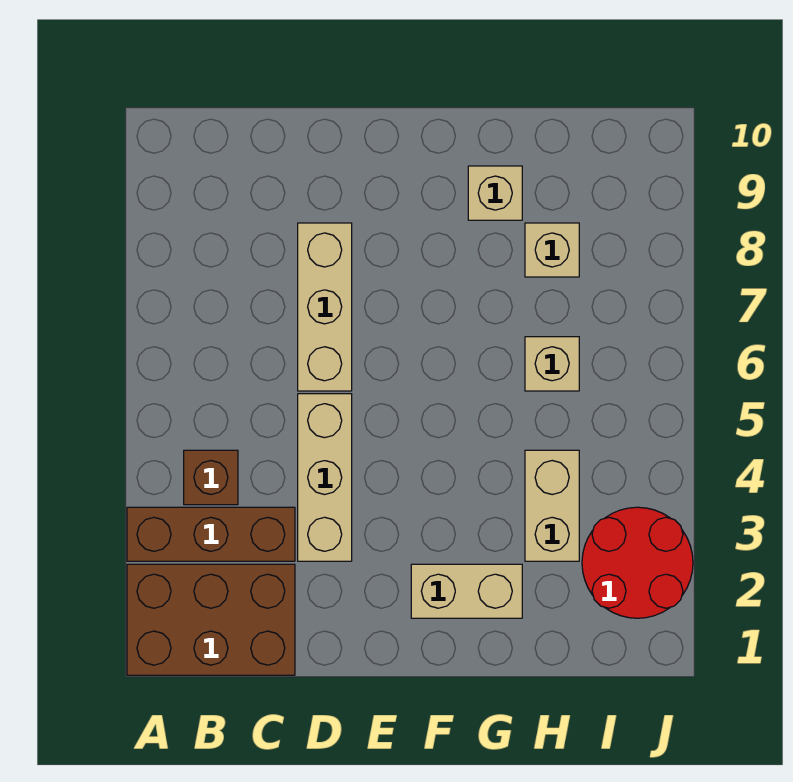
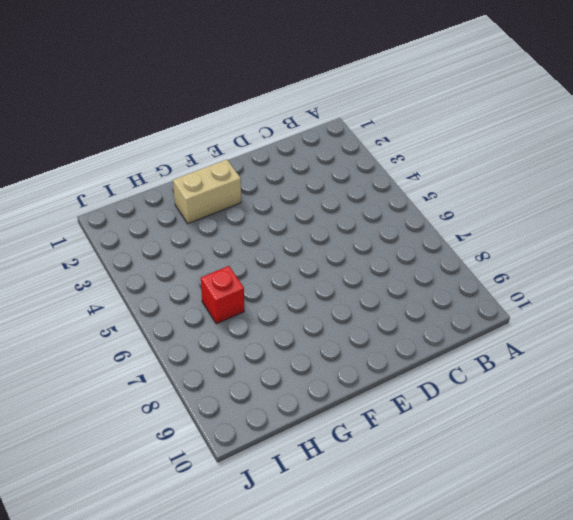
red brick H6 level 1 -> tan brick H6 level 1
none -> brown brick A1:C2 level 1
none -> brown brick A3:C3 level 1

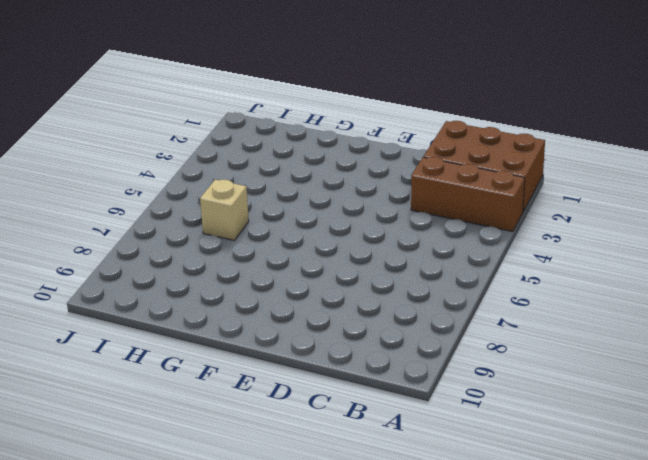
none -> brown brick B4 level 1
none -> tan brick D3:D5 level 1

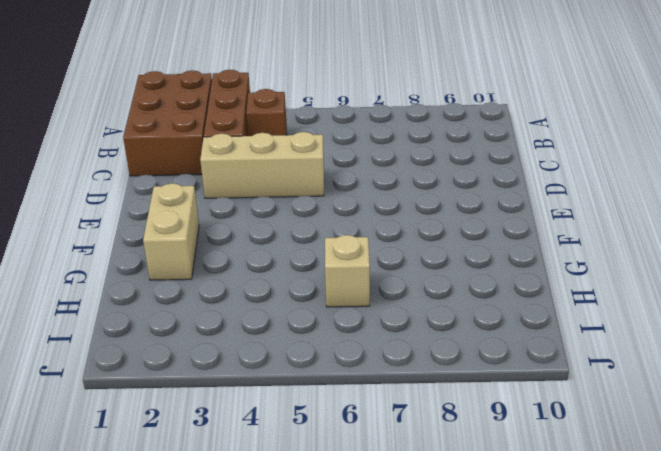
none -> tan brick D6:D8 level 1
none -> tan brick G9 level 1

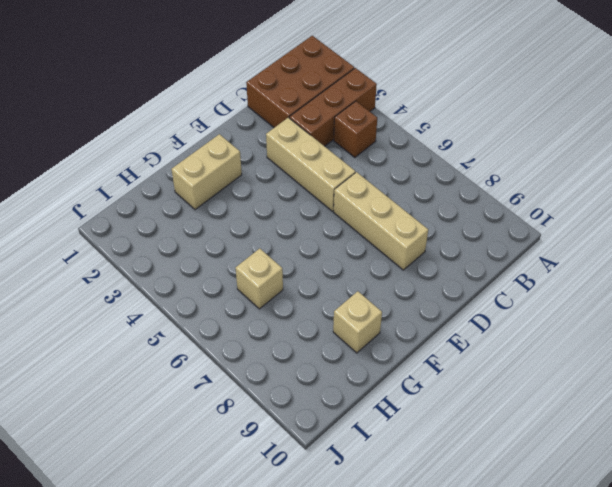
none -> tan brick H3:H4 level 1
none -> tan brick H8 level 1

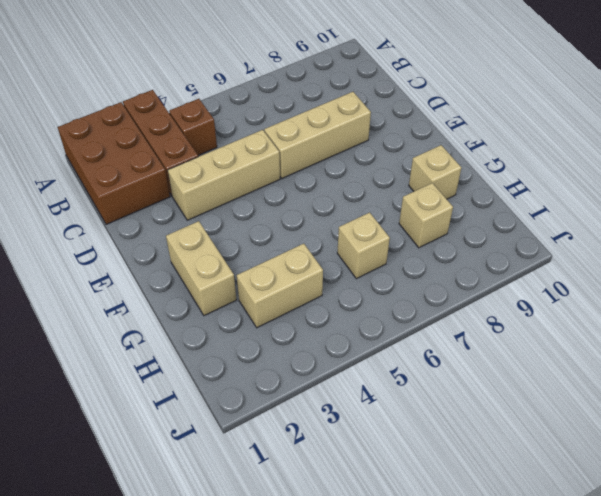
none -> red round brick I2:J3 level 1

